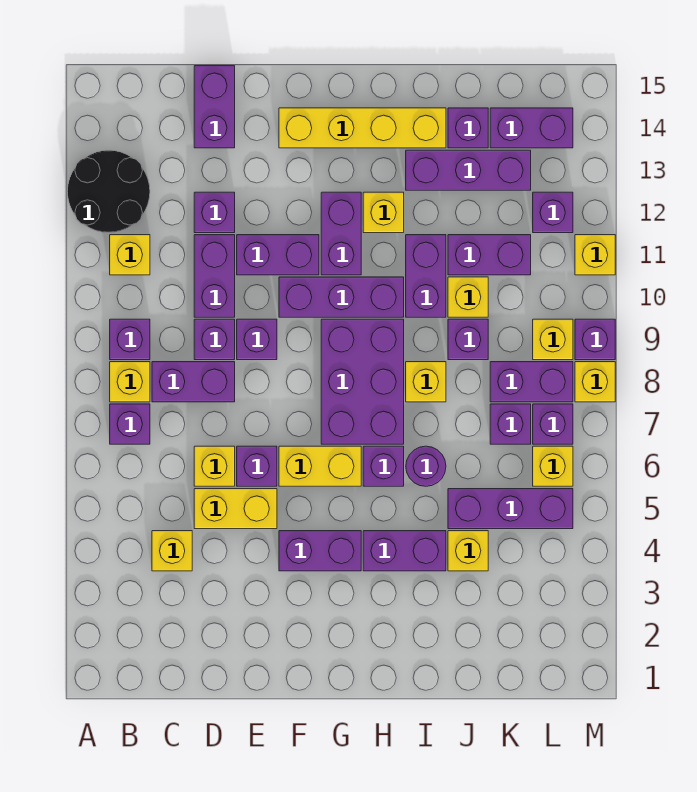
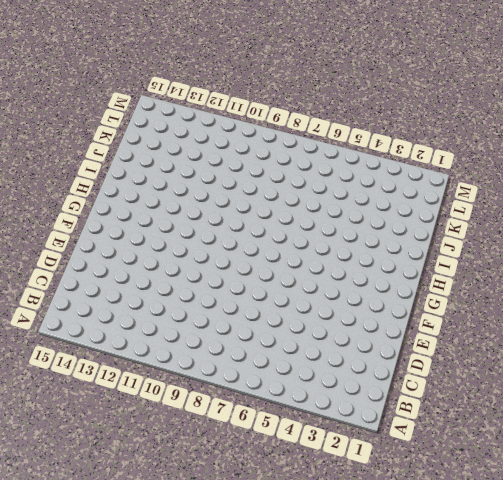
none -> black round brick A12:B13 level 1
none -> purple brick B7 level 1
none -> yellow brick B8 level 1
none -> purple brick B9 level 1

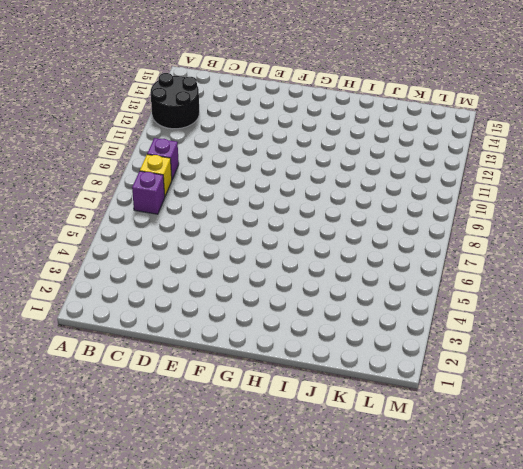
none -> yellow brick B11 level 1
none -> yellow brick C4 level 1
none -> purple brick C8:D8 level 1
none -> yellow brick D5:E5 level 1

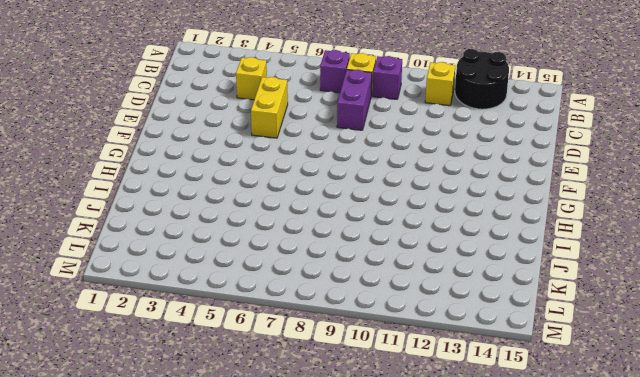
none -> yellow brick D6 level 1
none -> purple brick D9 level 1
none -> purple brick D10:D11 level 1
none -> purple brick D12 level 1

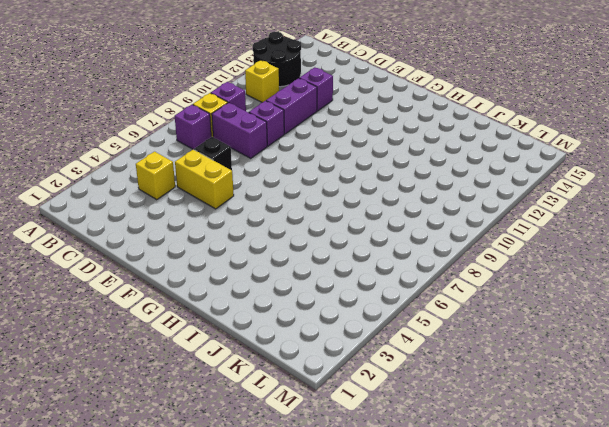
black brick D6 level 1 -> yellow brick D6 level 1
none -> purple brick D14:D15 level 1
none -> purple brick E6 level 1
none -> purple brick E9 level 1
none -> purple brick E11:F11 level 1

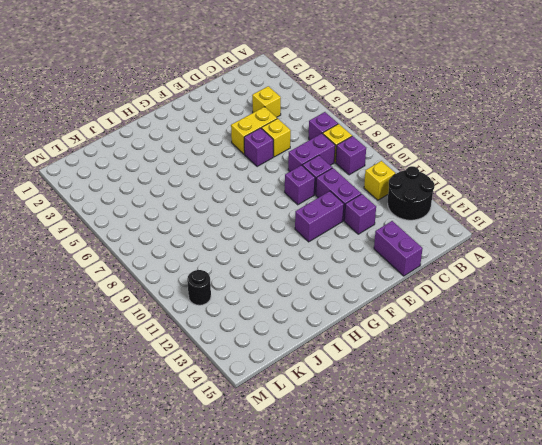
black round brick L11 level 1 -> none
none -> purple brick F4:G4 level 1
none -> yellow brick F6:G6 level 1
none -> purple brick F10:H10 level 1
none -> yellow brick F14:I14 level 1

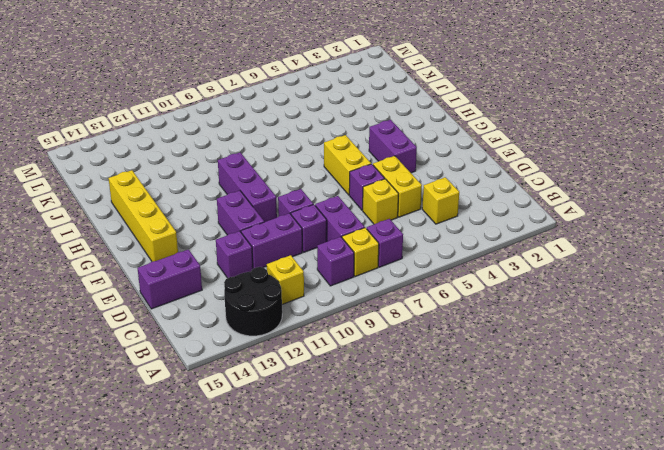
none -> purple brick G7:H9 level 1
none -> purple brick G11:G12 level 1
none -> purple brick H4:I4 level 1
none -> purple brick H6 level 1

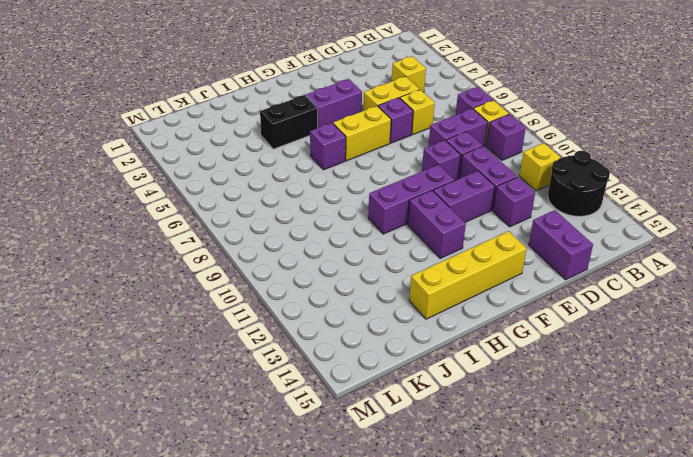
black brick H4:I4 level 1 -> purple brick H4:I4 level 1
none -> purple brick G7:H9 level 1
none -> yellow brick H12 level 1
none -> purple round brick I6 level 1
none -> yellow brick I8 level 1

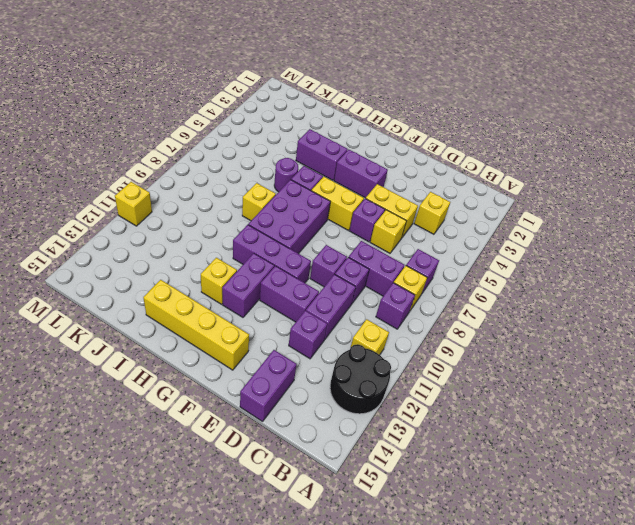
none -> purple brick I10:I11 level 1
none -> purple brick I13:K13 level 1
none -> yellow brick J4 level 1
none -> purple brick J5:L5 level 1

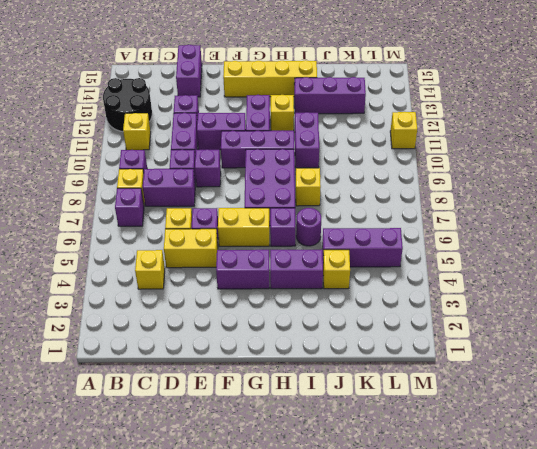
none -> purple brick J9 level 1
none -> yellow brick J10 level 1
none -> purple brick J11:K11 level 1
none -> purple brick J14 level 1

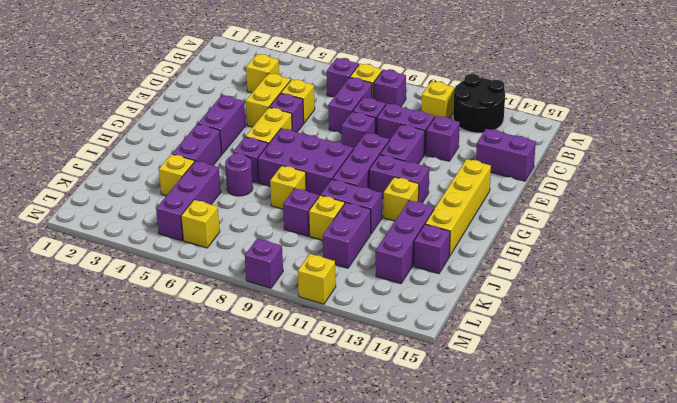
none -> purple brick K7 level 1
none -> purple brick K8:L8 level 1
none -> purple brick K14:L14 level 1
none -> purple brick L7 level 1

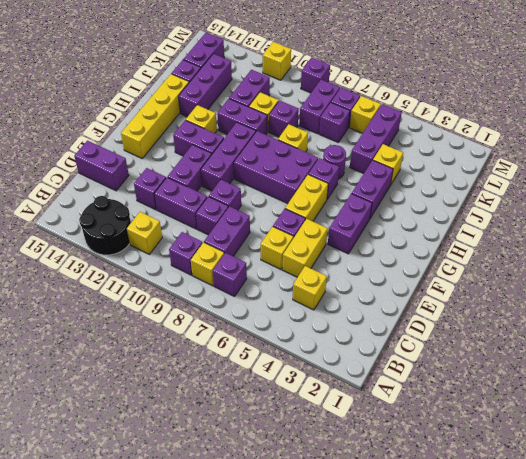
none -> yellow brick L9 level 1
none -> purple brick L12 level 1
none -> yellow brick M8 level 1

